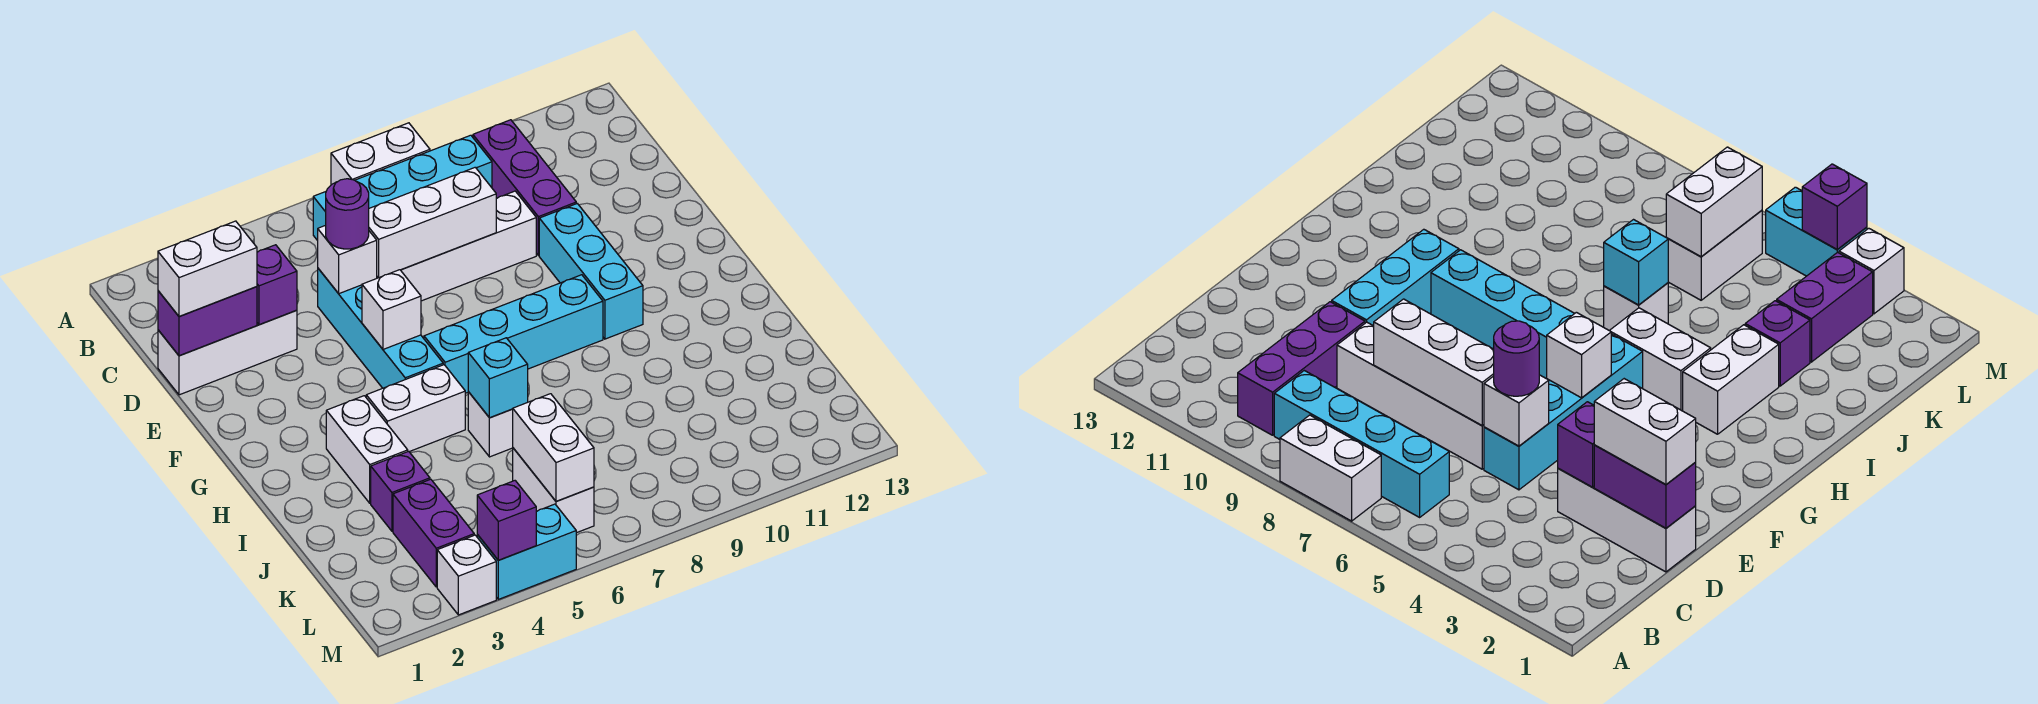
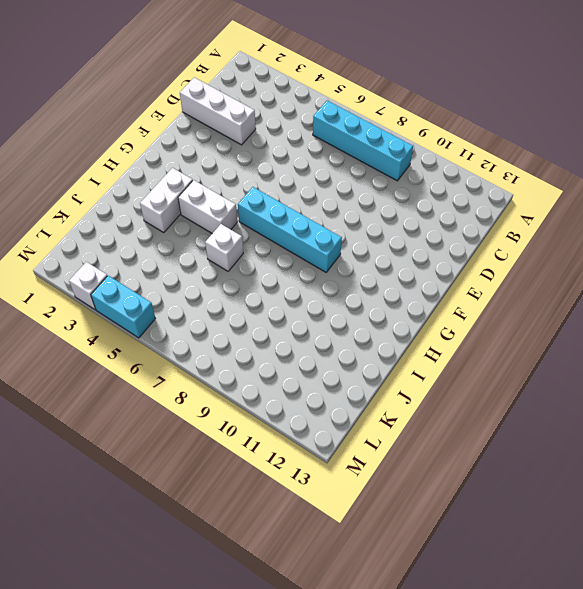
none -> white brick A7:A8 level 1
none -> purple brick B10:D10 level 1
none -> cyan brick D5:G5 level 1

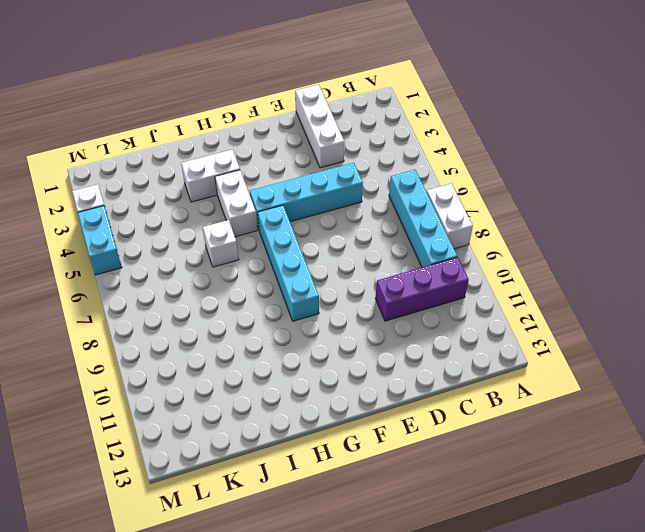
none -> white brick D6:D9 level 1
none -> cyan brick E10:G10 level 1
none -> purple brick J3 level 1

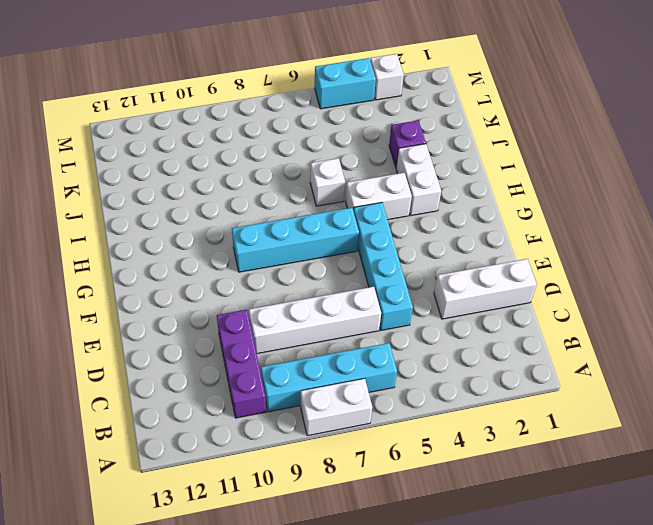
none -> cyan brick E10:G10 level 1
none -> purple brick K3:L3 level 1
none -> white brick K6:L6 level 1

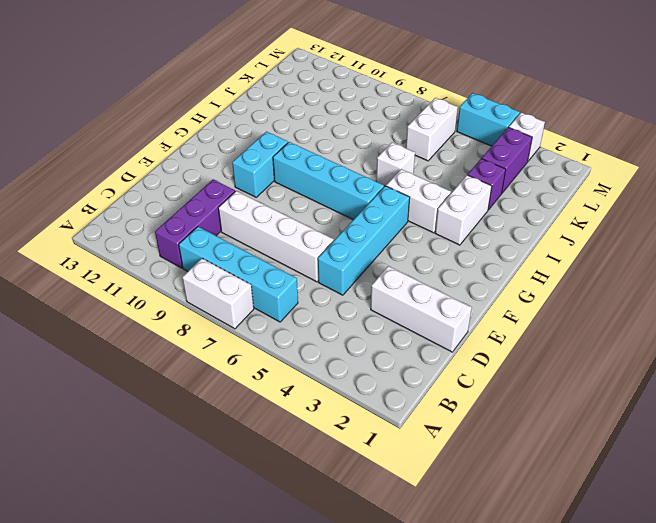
cyan brick F10:G10 level 1 -> cyan brick E10:G10 level 1
none -> purple brick D1:D2 level 2
none -> purple brick D3 level 2
none -> white brick D5 level 2

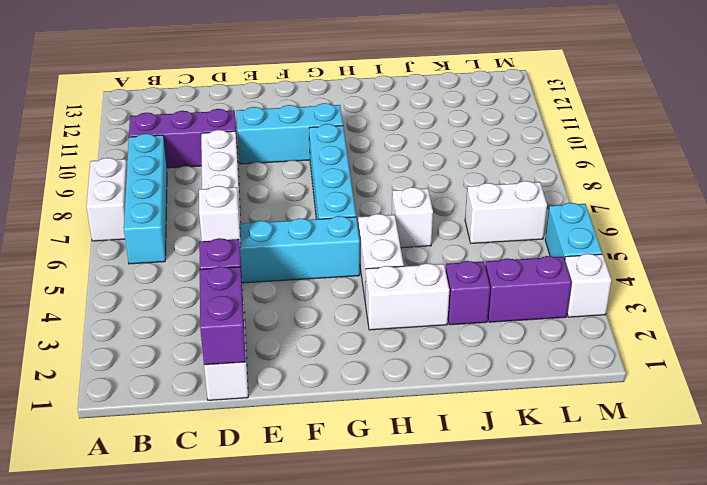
none -> white brick D6:D8 level 2
none -> white brick F5 level 2
none -> cyan brick I6 level 2

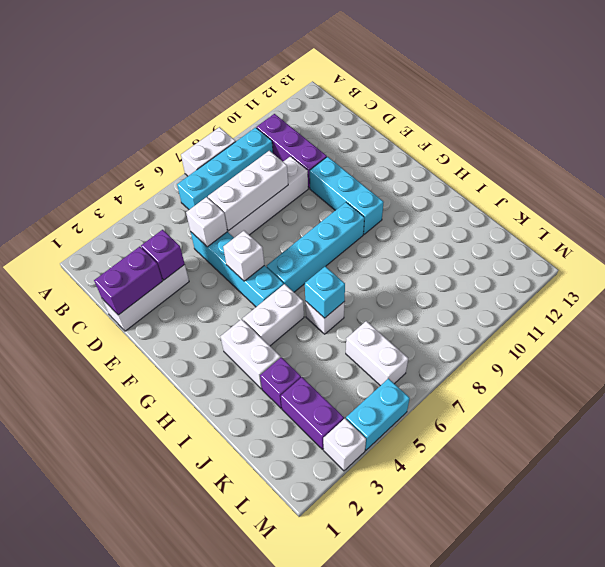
none -> white brick K6:L6 level 2
none -> purple brick M4 level 2
none -> white brick D1:D2 level 3

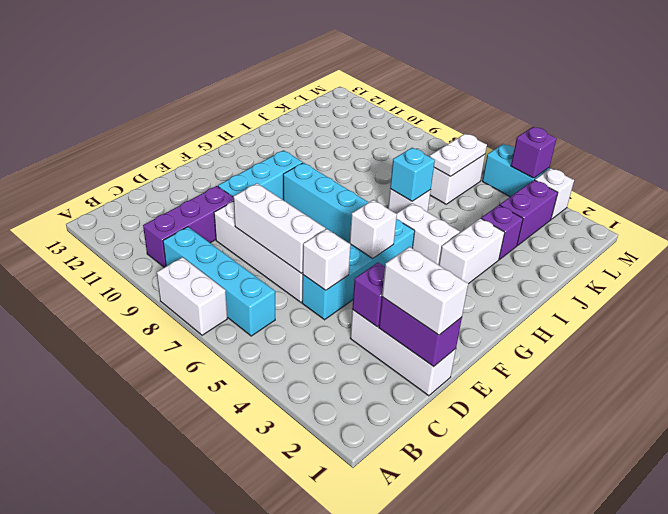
white plate K6:L6 level 2 -> white brick K6:L6 level 2
none -> purple round brick D5 level 3

